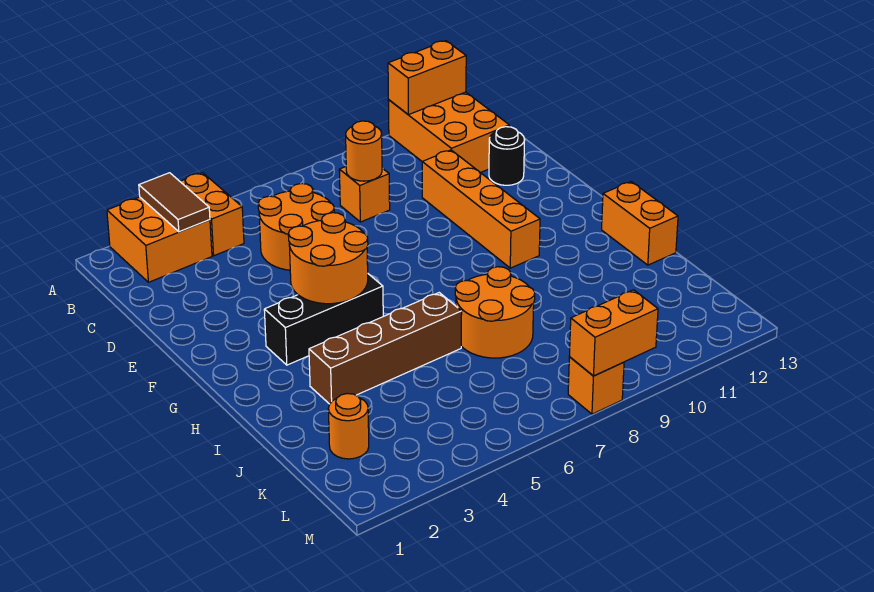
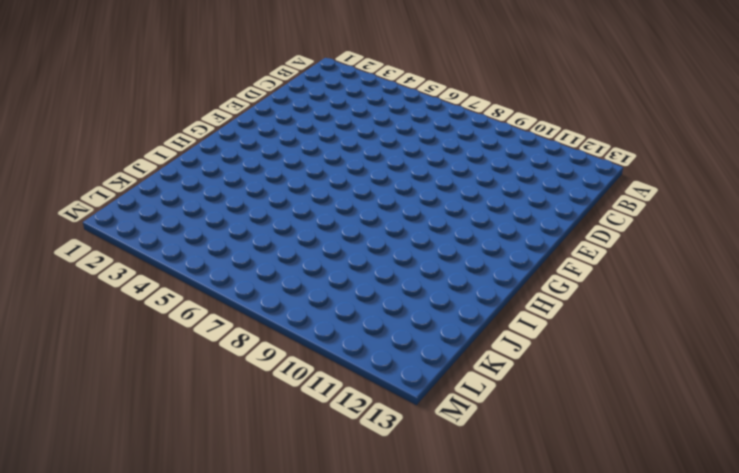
none -> orange brick A2:B3 level 1
none -> orange brick A4:B4 level 1
none -> orange brick A11:C12 level 1

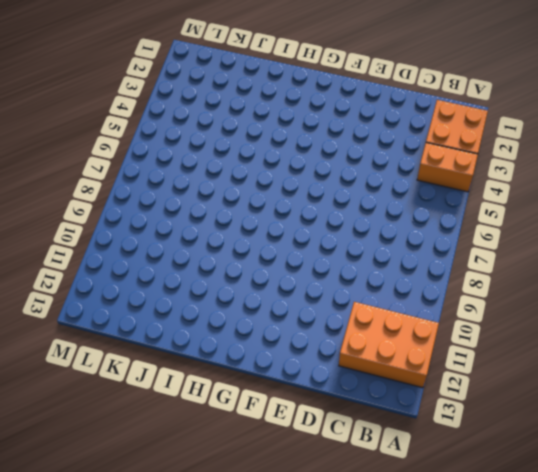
none -> orange round brick C5:D6 level 1
none -> orange brick C8 level 1
none -> orange brick D10:G10 level 1

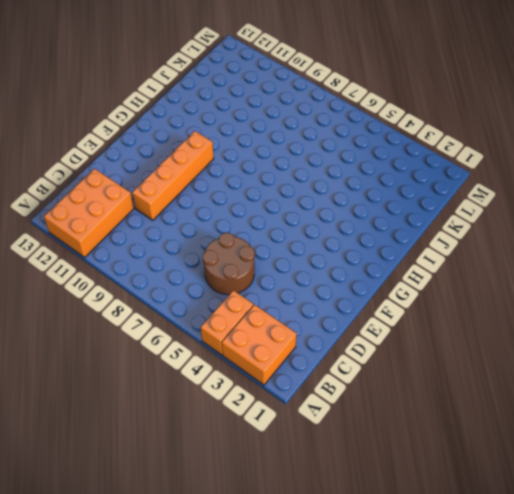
brown round brick C5:D6 level 1 -> orange round brick C5:D6 level 1
none -> orange brick C8 level 1
none -> black round brick D12 level 1
none -> black brick G3:G5 level 1

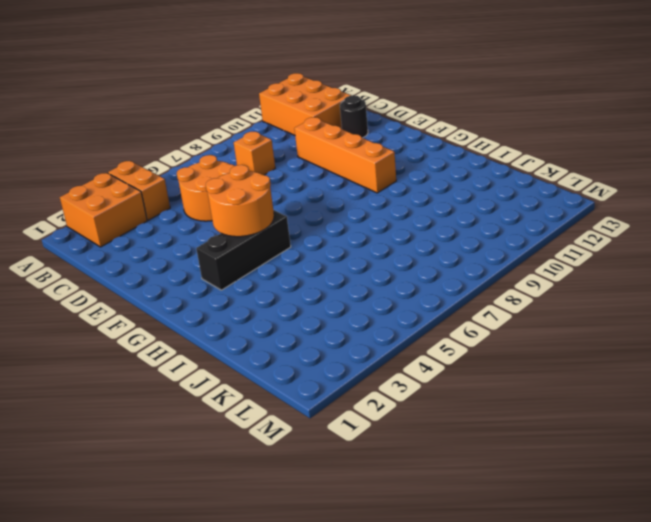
none -> orange brick H13:I13 level 1
none -> brown brick I3:I6 level 1
none -> orange round brick I7:J8 level 1

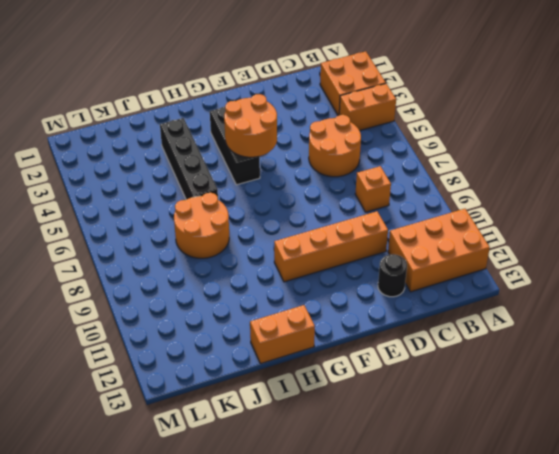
black brick I3:I6 level 1 -> brown brick I3:I6 level 1
none -> orange round brick K2 level 1
none -> orange brick M8 level 1
none -> brown tile A3:B3 level 2

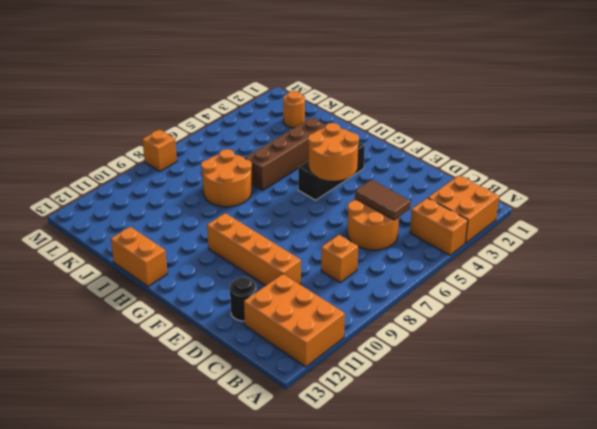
brown tile C5:D5 level 2 -> brown tile A3:B3 level 2
none -> orange brick A11:A12 level 2
none -> orange round brick C8 level 2
none -> orange brick M8:M9 level 2

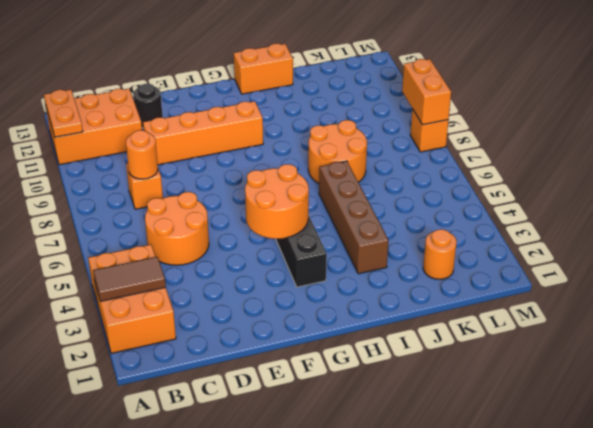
orange plate A11:A12 level 2 -> orange brick A11:A12 level 2

